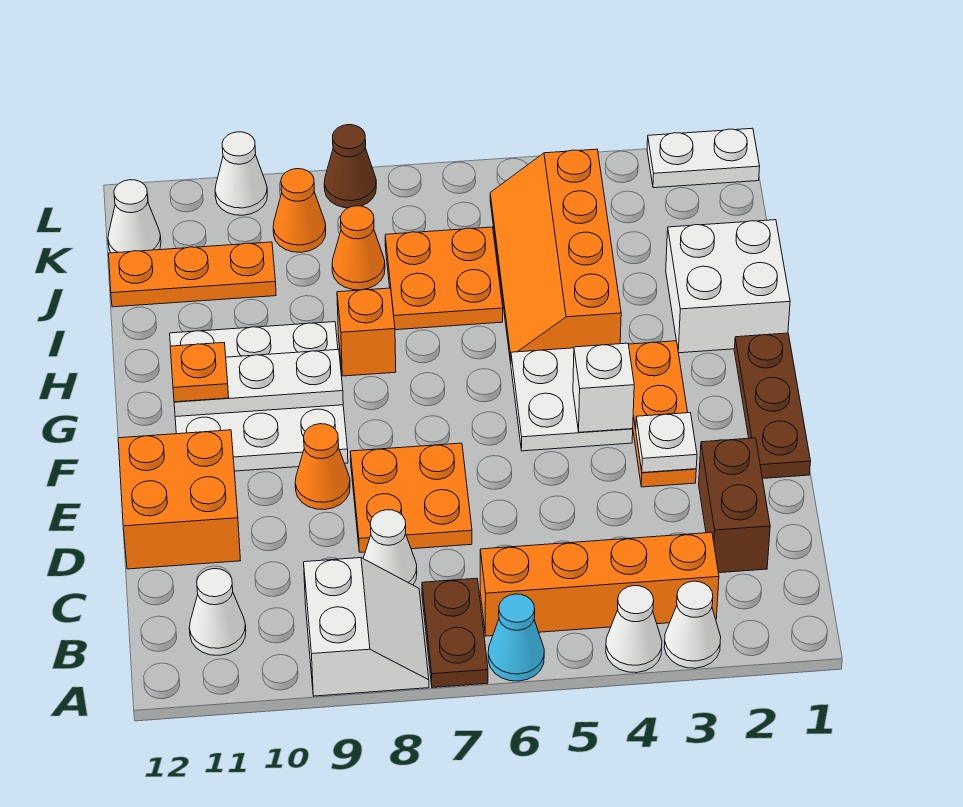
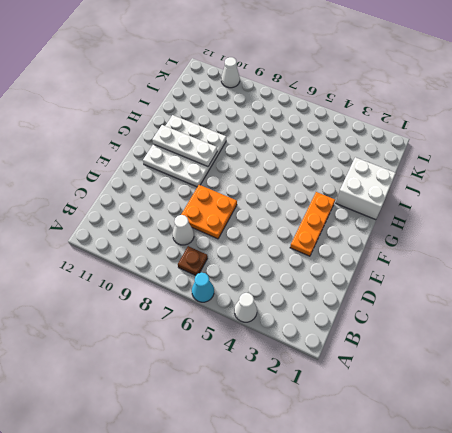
brown plate B7 level 1 -> brown plate A7:B7 level 1
none -> white cone A3 level 1
none -> white slope A8:B9 level 1 top 9
none -> orange brick B3:B6 level 1
none -> white cone B11 level 1

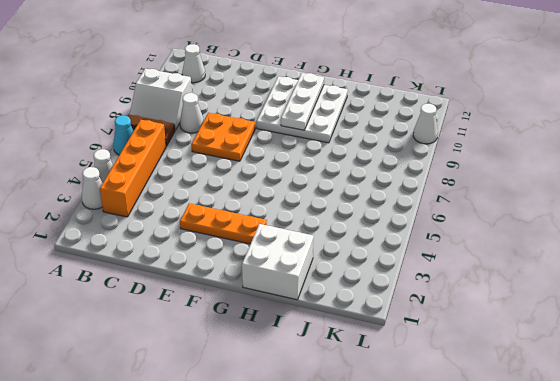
none -> brown brick C2:D2 level 1
none -> orange brick D11:E12 level 1
none -> brown plate E1:G1 level 1
none -> orange cone E9 level 1

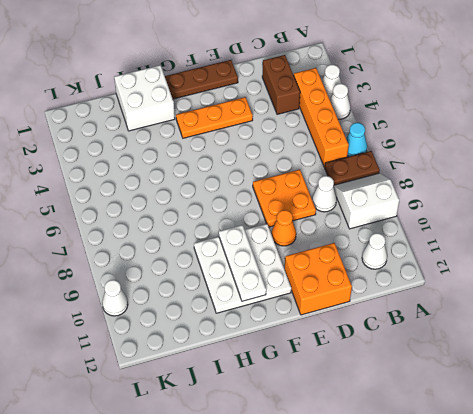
brown brick C2:C3 level 1 -> brown brick C2:D2 level 1
none -> white plate F4:G5 level 1
none -> orange slope H4:K5 level 1 top 4
none -> orange brick H8 level 1
none -> orange plate I6:J7 level 1

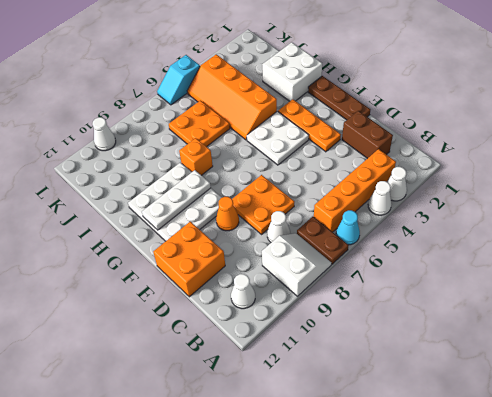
cyan slope L5:L6 level 1 top 5 -> none
none -> orange cone J8 level 1
none -> orange plate J10:J12 level 1
none -> orange cone K9 level 1
none -> white cone K12 level 1

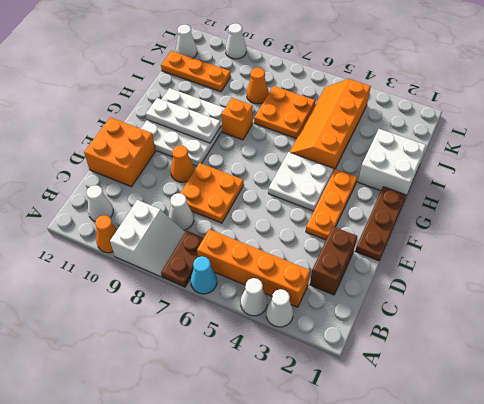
orange cone A10 level 1 -> orange cone K9 level 1
none -> white plate L1:L2 level 1
none -> brown cone L8 level 1
none -> white plate E3 level 2
none -> white brick F4 level 2

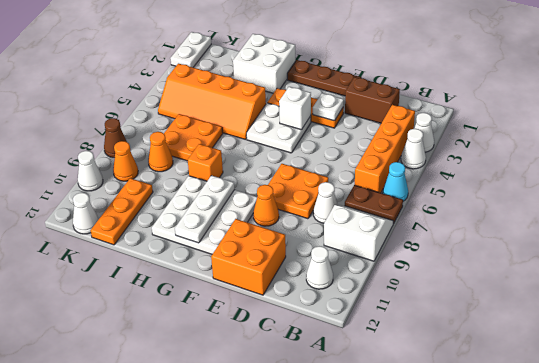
none -> orange plate G11 level 3

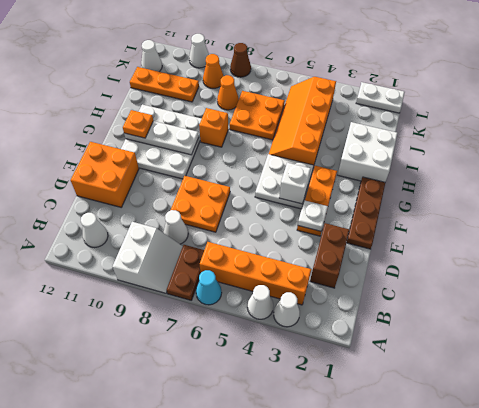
none -> orange cone E9 level 1

